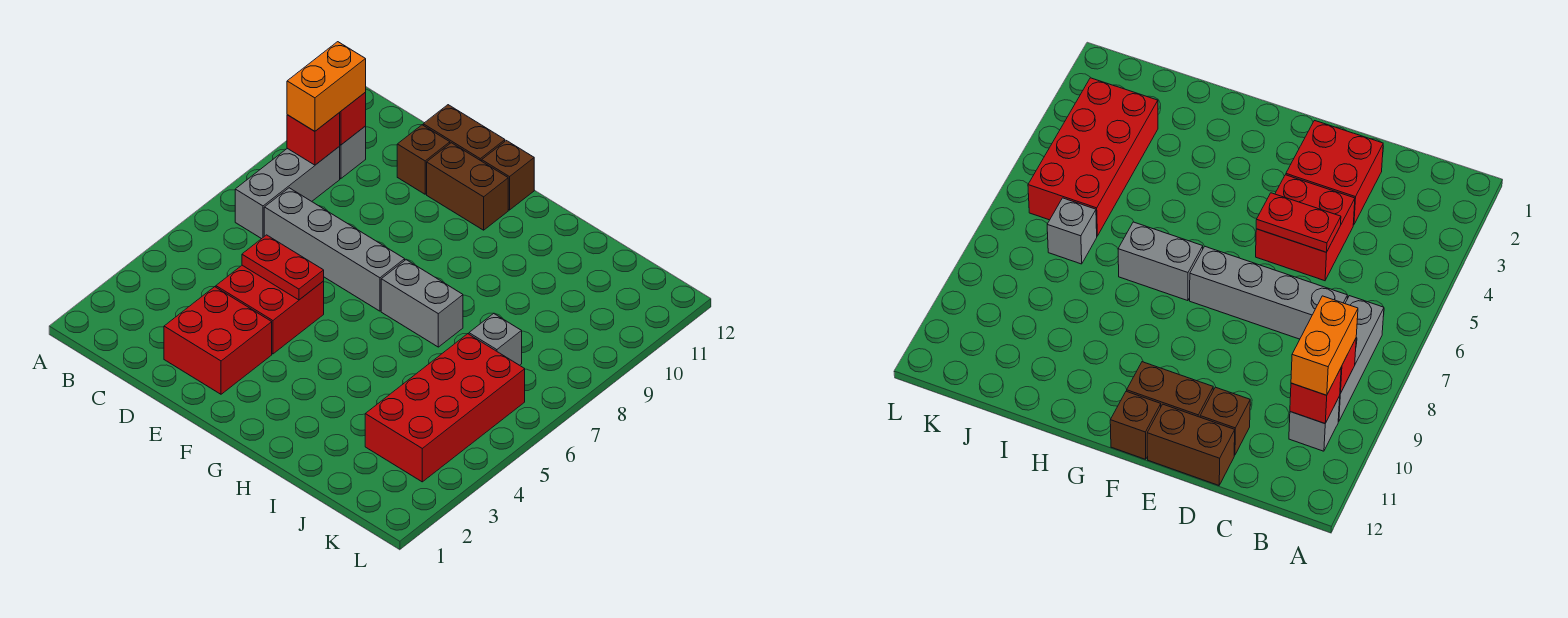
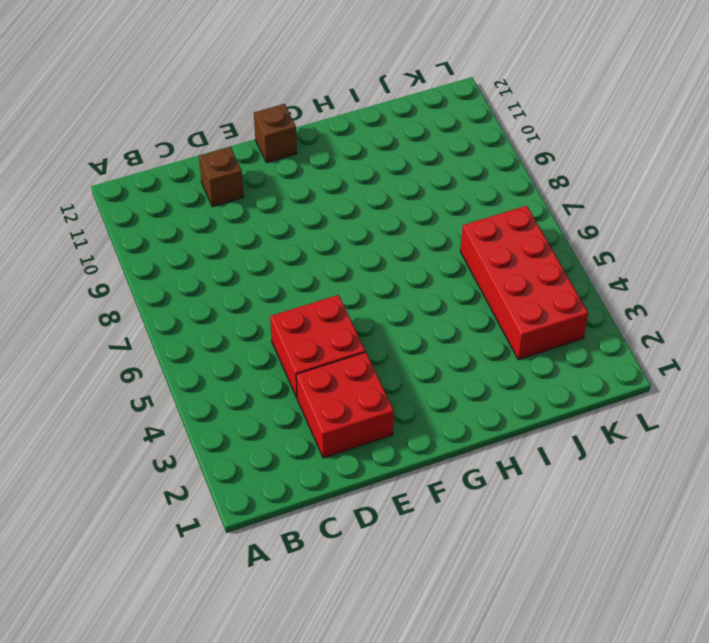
none -> grey brick B7:B9 level 1
none -> grey brick B10 level 1
none -> grey brick C7:F7 level 1

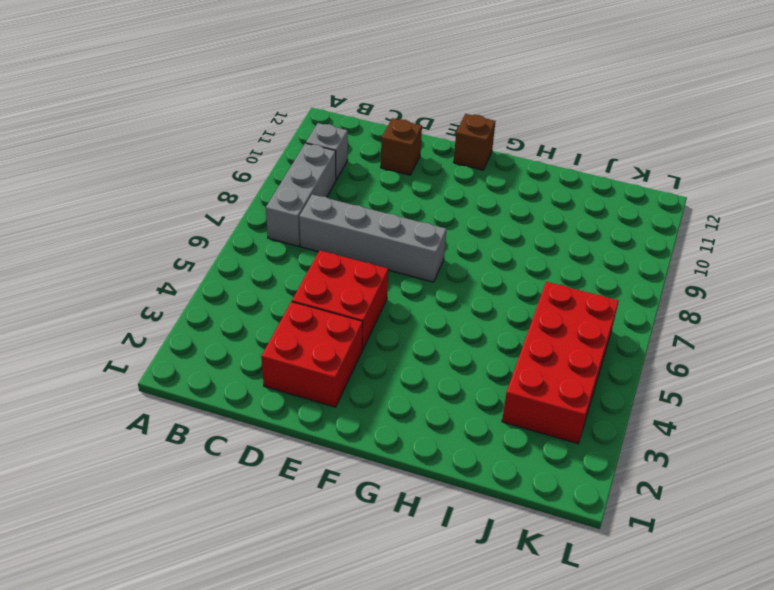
none -> brown brick D12:E12 level 1
none -> brown brick E11:F11 level 1
none -> grey brick G7:H7 level 1

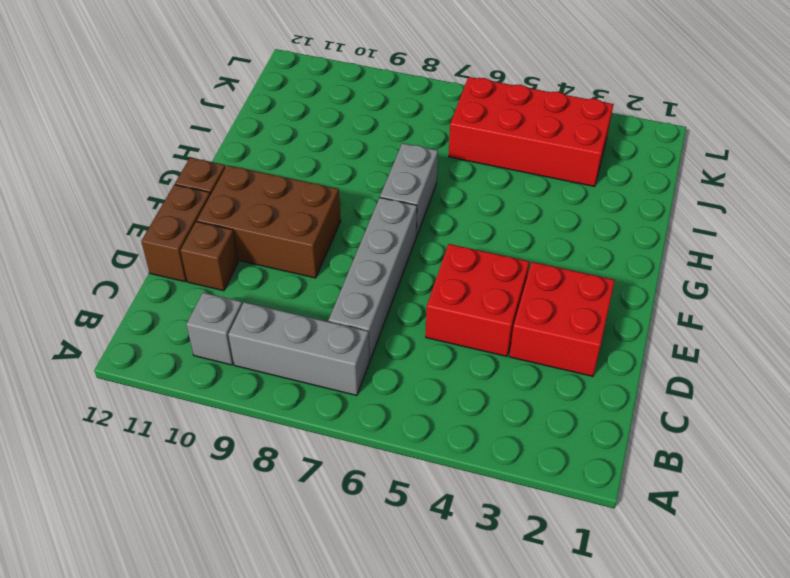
brown brick E9:F11 level 1 -> brown brick E11:F11 level 1
none -> grey brick J7 level 1
none -> red brick B9 level 2
none -> red brick B10 level 2

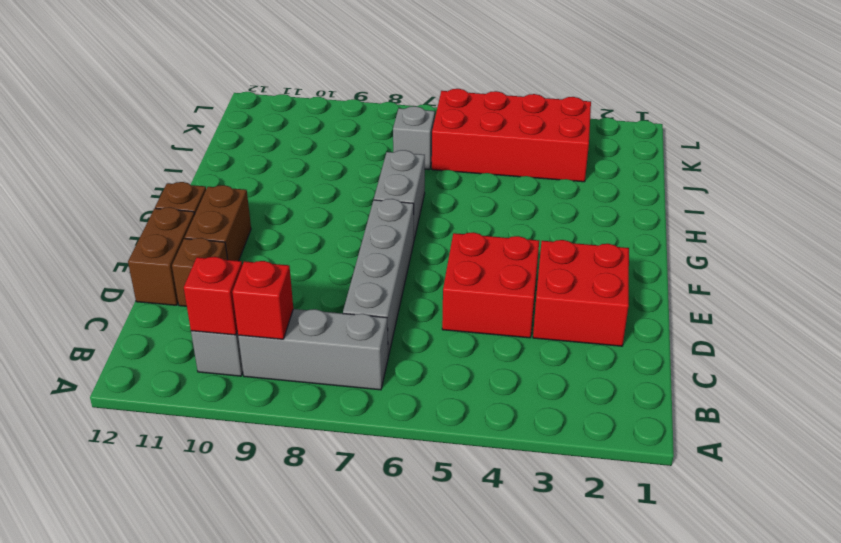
none -> red plate D5:E5 level 2
none -> orange brick B9:B10 level 3

